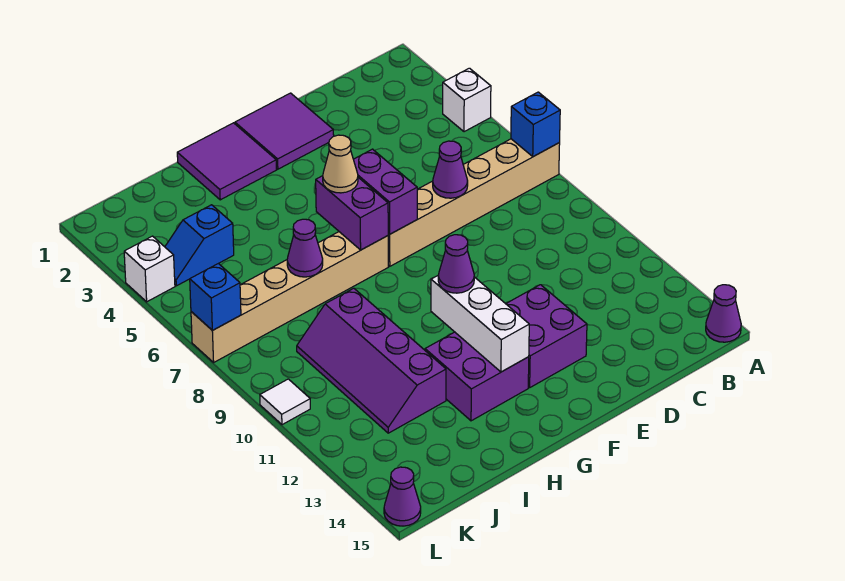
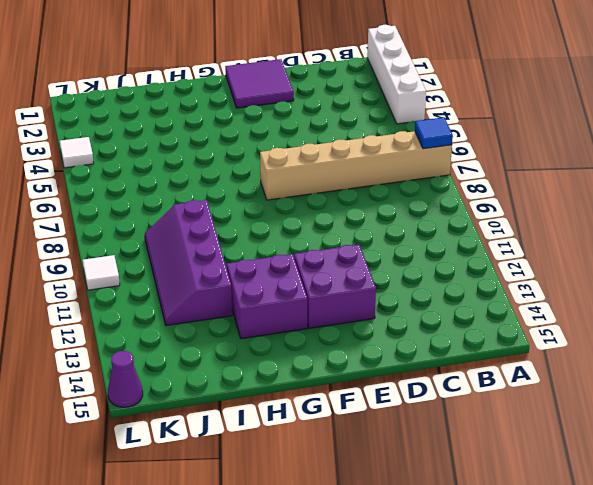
white brick A1:A4 level 1 -> white brick A4 level 1
blue tile A7 level 2 -> blue brick A7 level 2
white tile L4 level 1 -> white brick L4 level 1
none -> purple cone A15 level 1
none -> purple tile G1:H2 level 1
none -> tan brick G7:L7 level 1

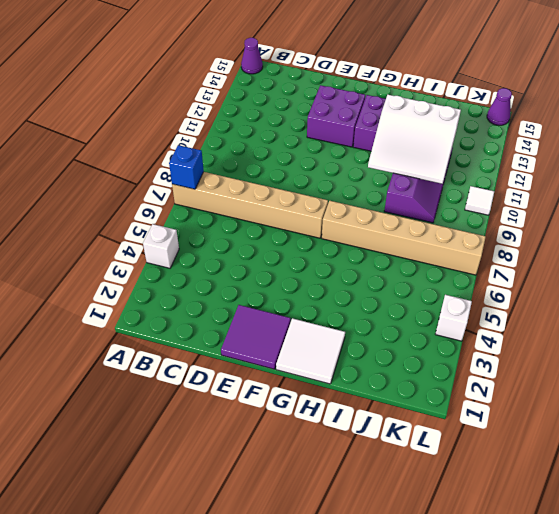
white tile G1:H2 level 1 -> purple tile G1:H2 level 1
white slope H10:J12 level 2 top 12 -> none
none -> blue slope J4:K4 level 1 top J
none -> purple cone D7 level 2
none -> purple brick F6:F7 level 2

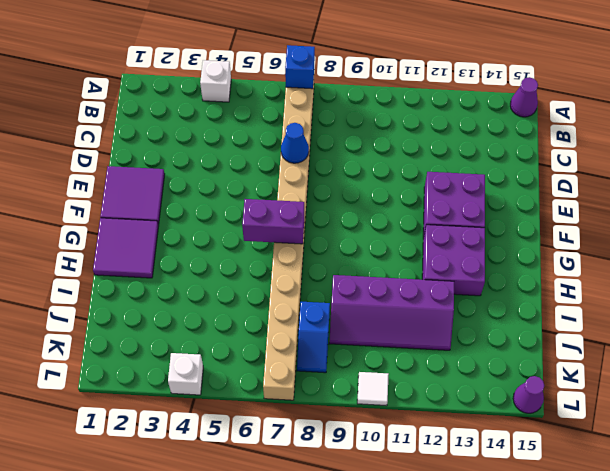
blue cone D7 level 2 -> purple cone D7 level 2
blue slope J8:K8 level 1 top J -> blue slope J4:K4 level 1 top J
none -> purple brick F6:F7 level 2
none -> white brick G11:G13 level 2
none -> purple cone I7 level 2

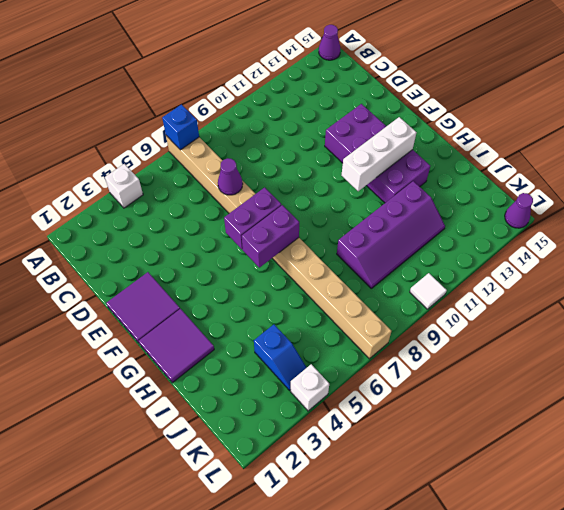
none -> purple cone I7 level 2
none -> blue brick L7 level 2
none -> tan cone G6 level 3

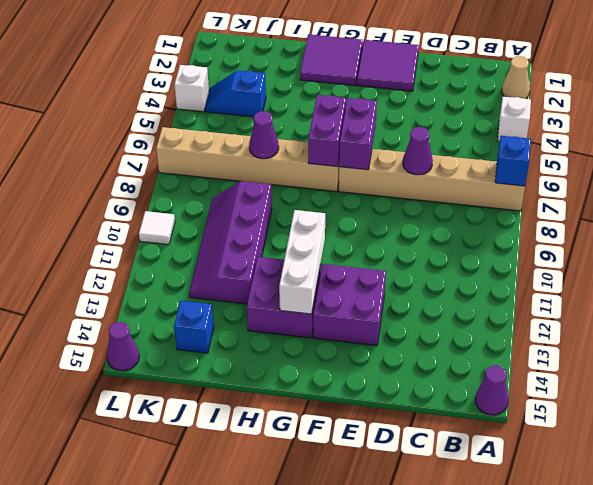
tan cone A2 level 1 -> tan cone G6 level 3
blue brick J14 level 1 -> blue brick L7 level 2
none -> purple cone G11 level 3

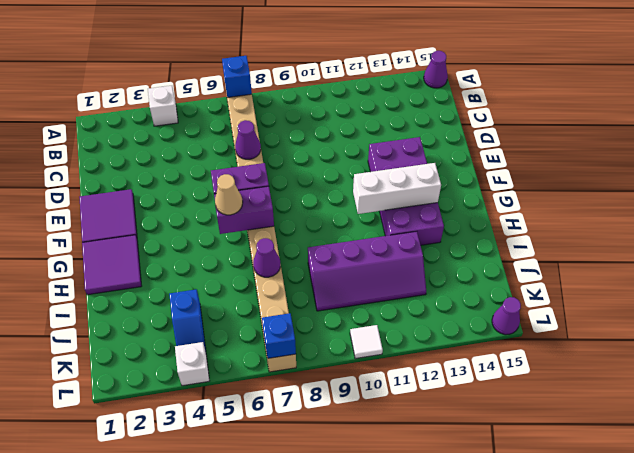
none -> purple cone G11 level 3

